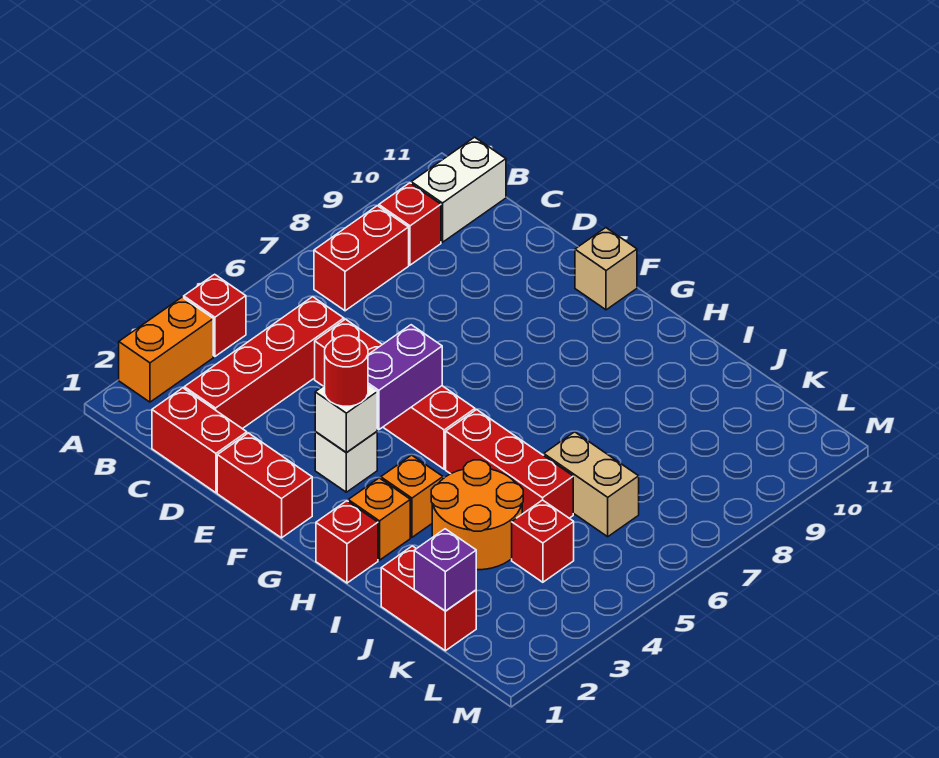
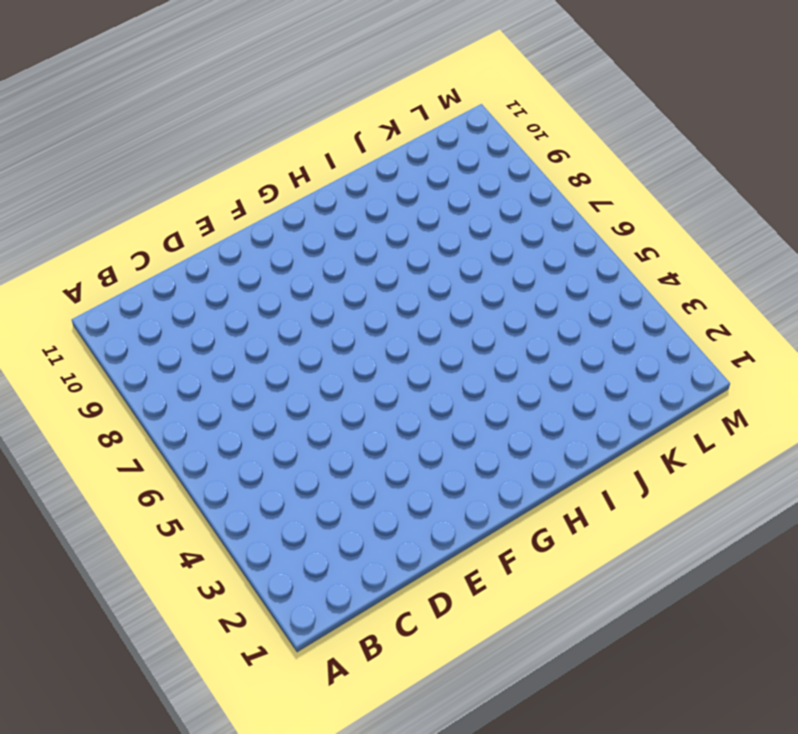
none -> orange brick A2:A3 level 1
none -> red brick A4 level 1
none -> red brick B7:B8 level 1

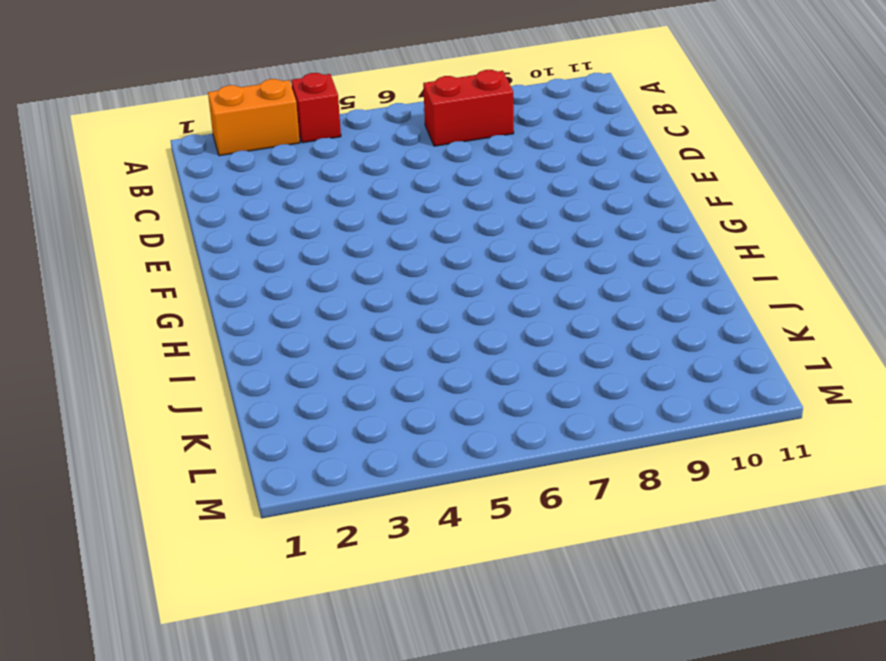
none -> red brick B9 level 1
none -> white brick B10:B11 level 1
none -> red brick C1:D1 level 1

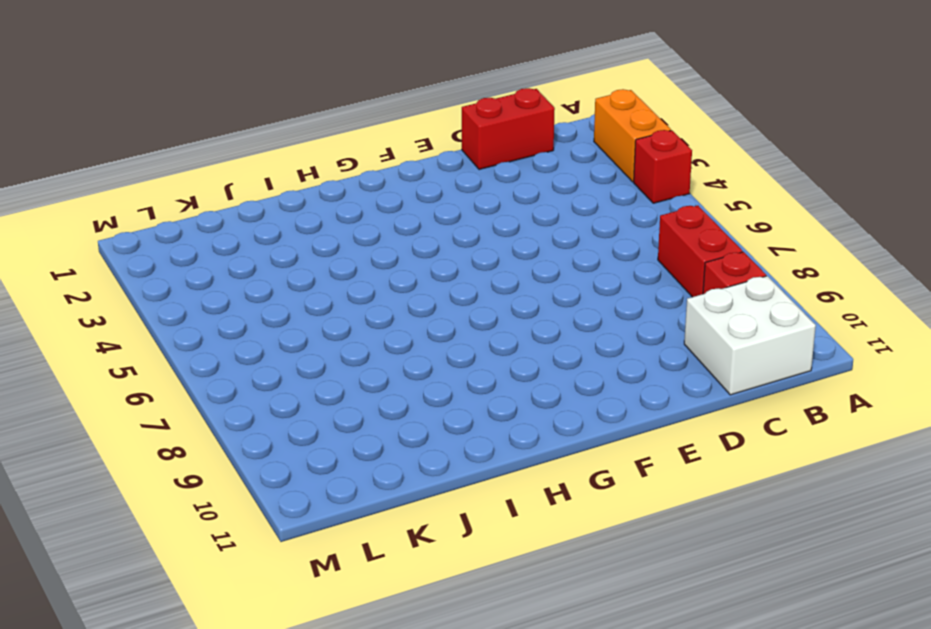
white brick B10:C11 level 1 -> white brick B10:B11 level 1
none -> red brick C2:C5 level 1
none -> red brick D5:G5 level 1
none -> red brick E1:F1 level 1

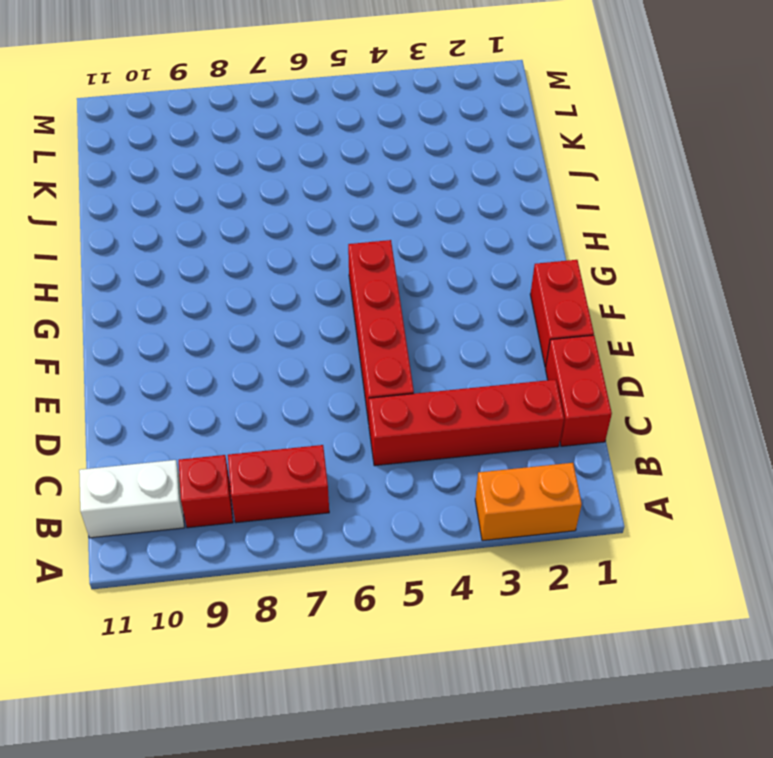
none -> red brick A4 level 1
none -> white brick F3 level 1
none -> tan brick F11 level 1

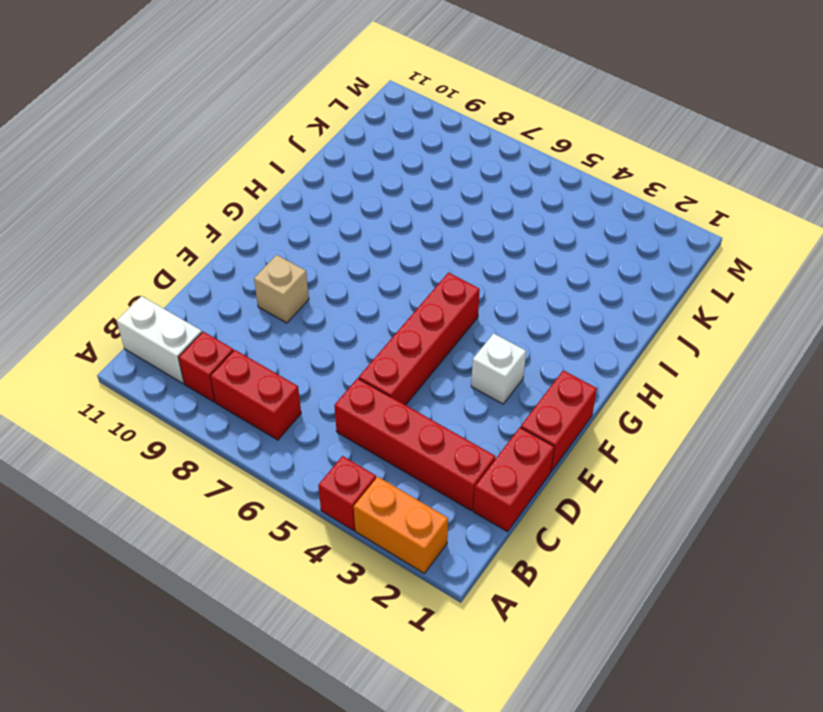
tan brick E9 level 1 -> tan brick F11 level 1
none -> red brick H1 level 1
none -> orange brick H2 level 1
none -> orange brick H3 level 1

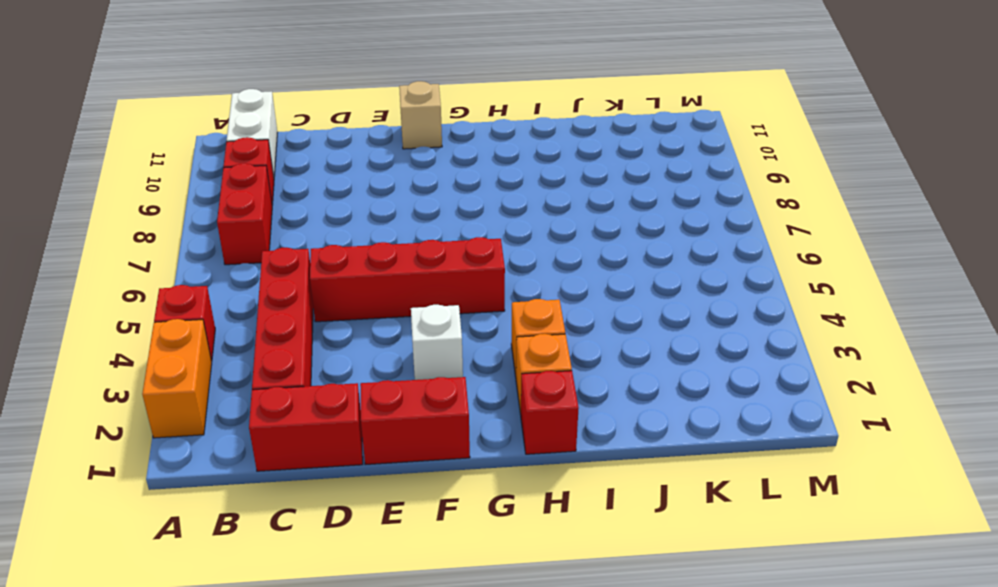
none -> red brick H5:J5 level 1
none -> orange round brick I3:J4 level 1
none -> red brick J1:K1 level 1

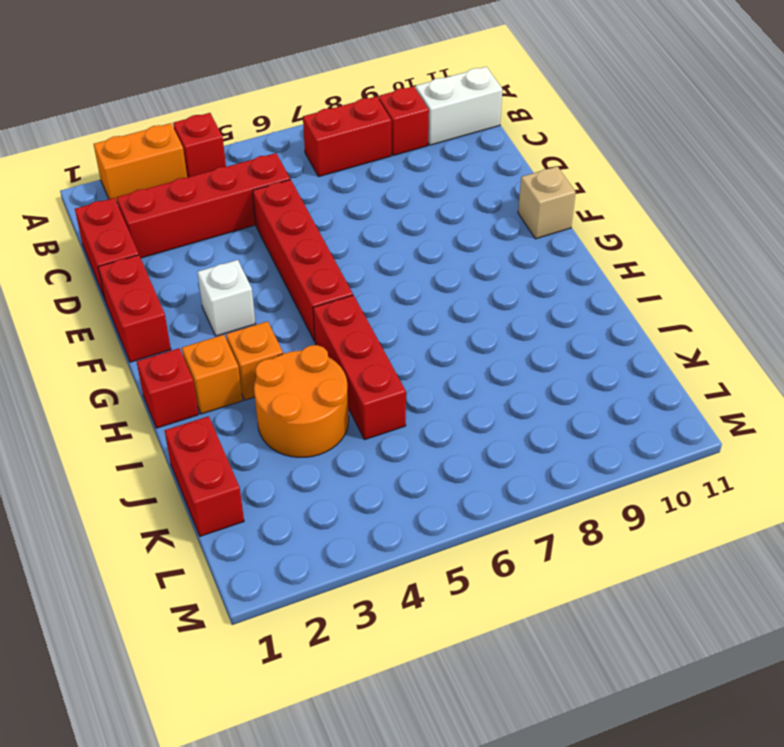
none -> tan brick J6:K6 level 1
none -> red brick K4 level 1
none -> white brick F3 level 2

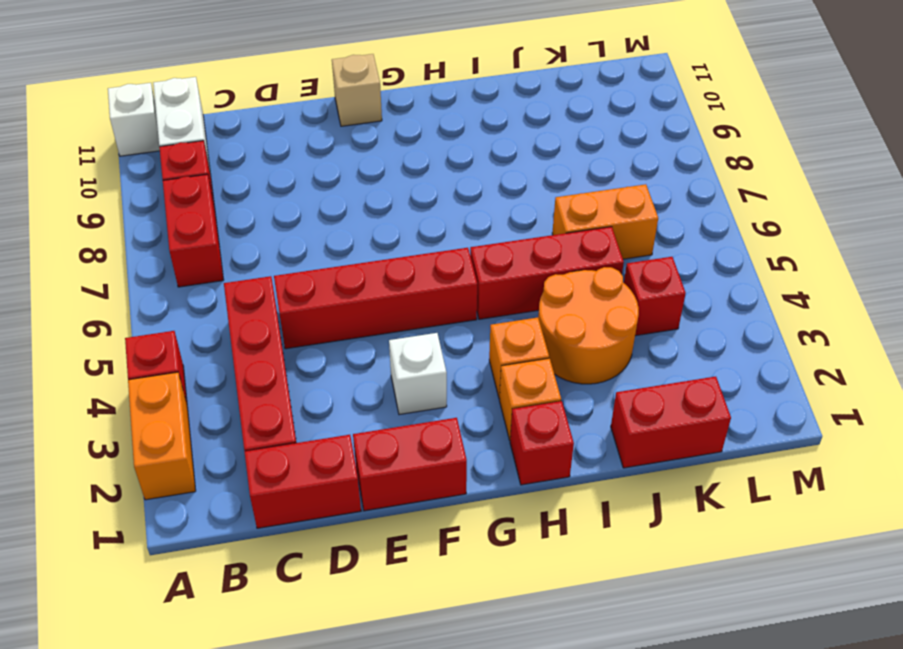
white brick A11 level 1 -> white brick F3 level 2
orange brick J6:K6 level 1 -> tan brick J6:K6 level 1
none -> purple brick F4:F5 level 2
none -> purple brick K1 level 2
none -> red round brick F3 level 3

